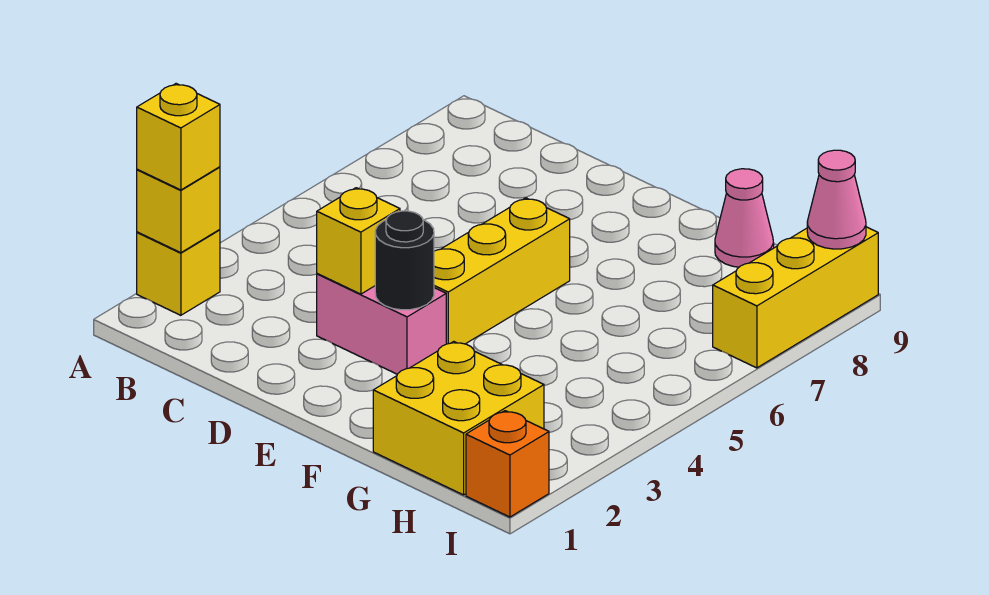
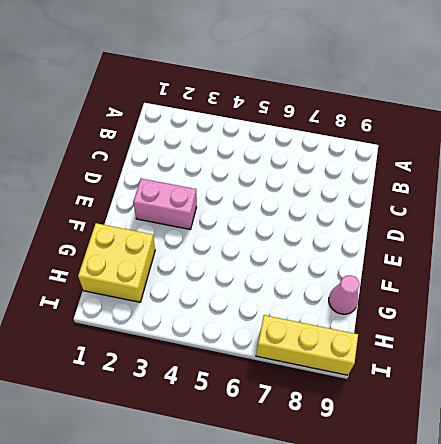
pink brick E2:E3 level 1 -> pink brick D3:E3 level 1
none -> yellow brick A2 level 1
none -> yellow brick E4:E6 level 1
none -> orange brick I1 level 1

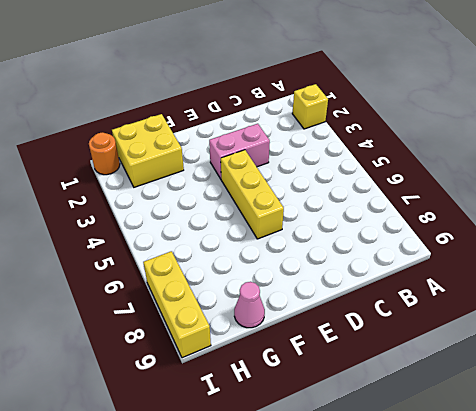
orange round brick I1 level 1 -> orange brick I1 level 1
none -> yellow brick A2 level 2
none -> yellow brick D3 level 2
none -> black round brick E3 level 2

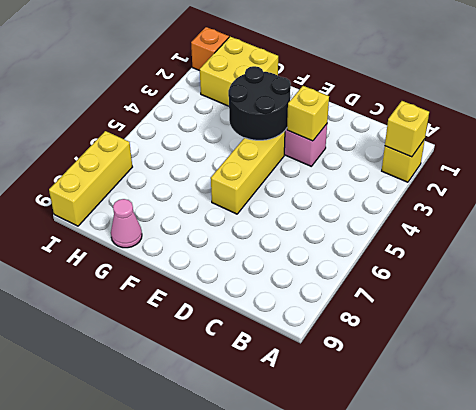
black round brick E3:F4 level 2 -> black round brick E3 level 2
none -> pink cone I9 level 2
none -> yellow brick A2 level 3

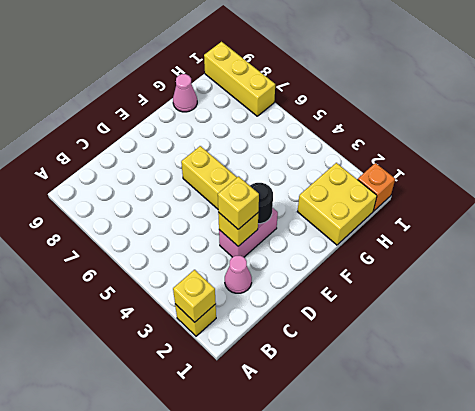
pink cone C2 level 1 -> pink cone I9 level 2
yellow brick D3 level 3 -> yellow brick A2 level 3

